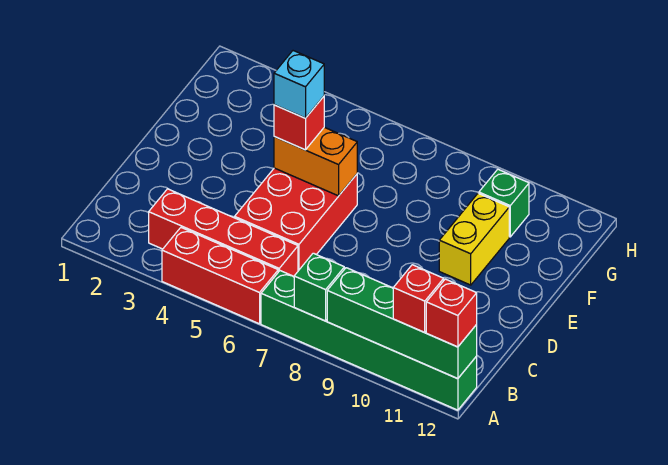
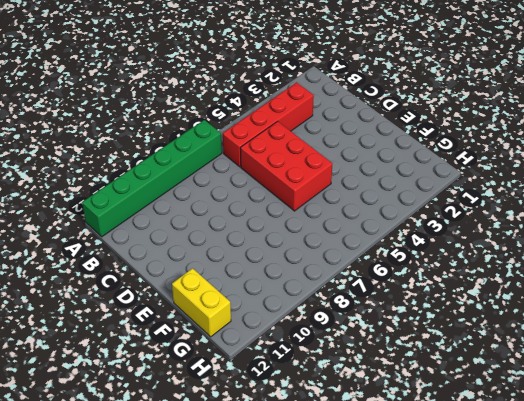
yellow brick F12:G12 level 1 -> yellow brick E10:F10 level 1
none -> red brick A4:A6 level 1
none -> green brick G10 level 1
none -> green brick A8 level 2

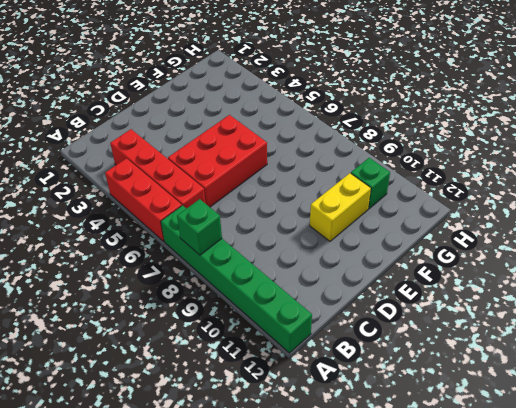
none -> green brick A9:A12 level 2
none -> orange brick E5:E6 level 2
none -> red brick A11 level 3

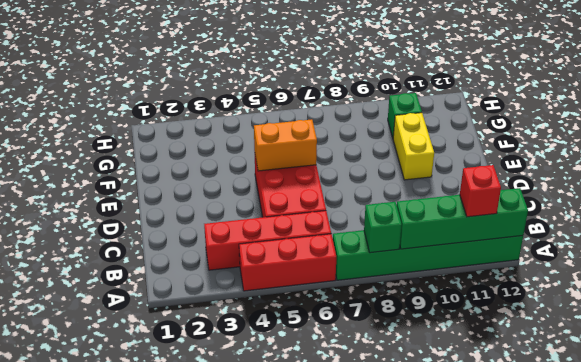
none -> red brick A12 level 3
none -> red brick E5 level 3
none -> cyan brick E5 level 4

